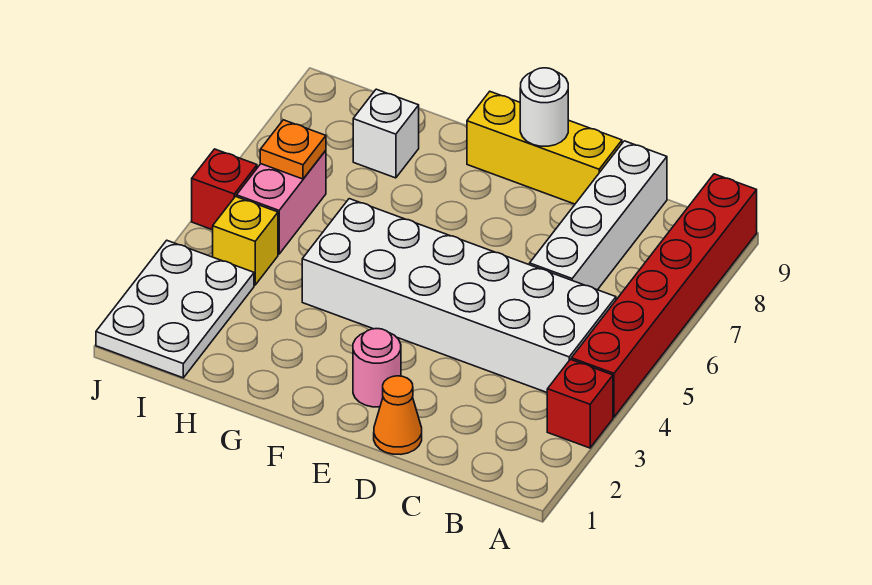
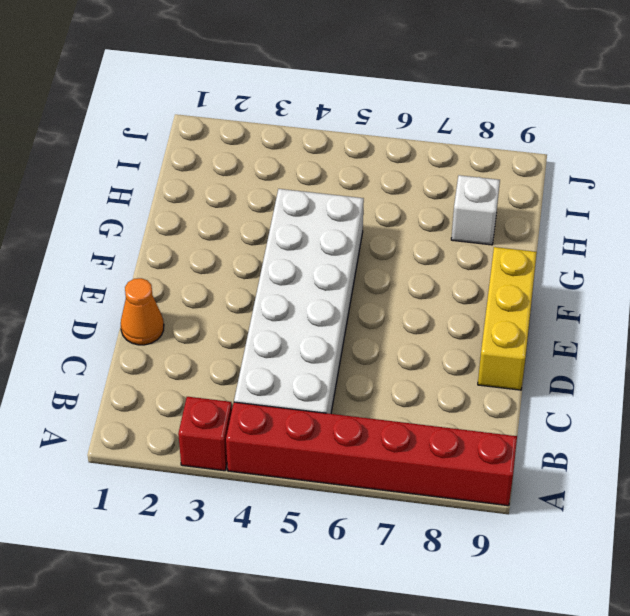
none -> white brick C6:C9 level 1
none -> pink round brick E2 level 1
none -> white plate I1:J3 level 1

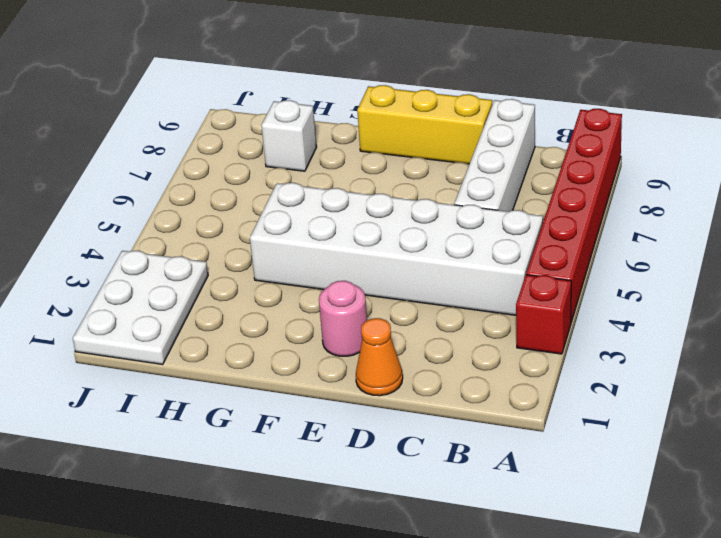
none -> yellow brick I4 level 1
none -> pink brick I5:I6 level 1
none -> red brick J5 level 1

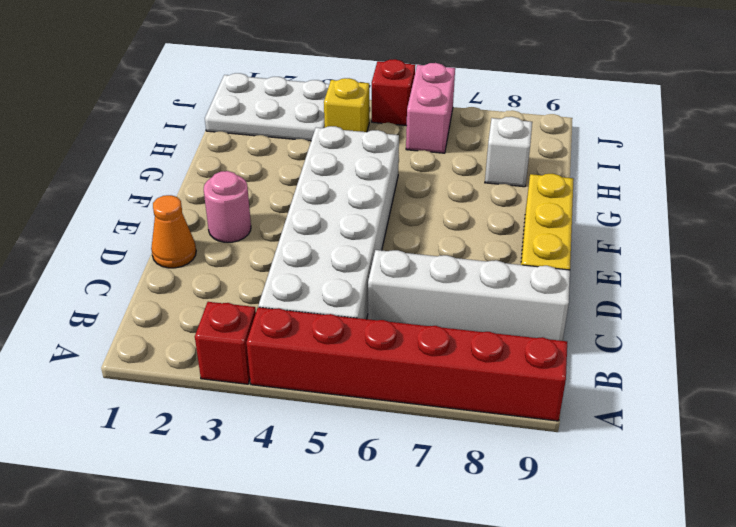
pink brick I6:J6 level 1 -> pink brick I5:I6 level 1
none -> white round brick E9 level 2
none -> orange plate I6 level 2

